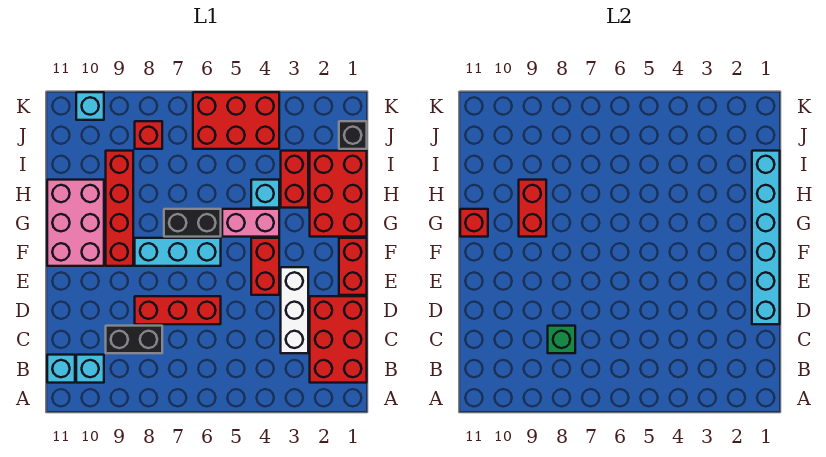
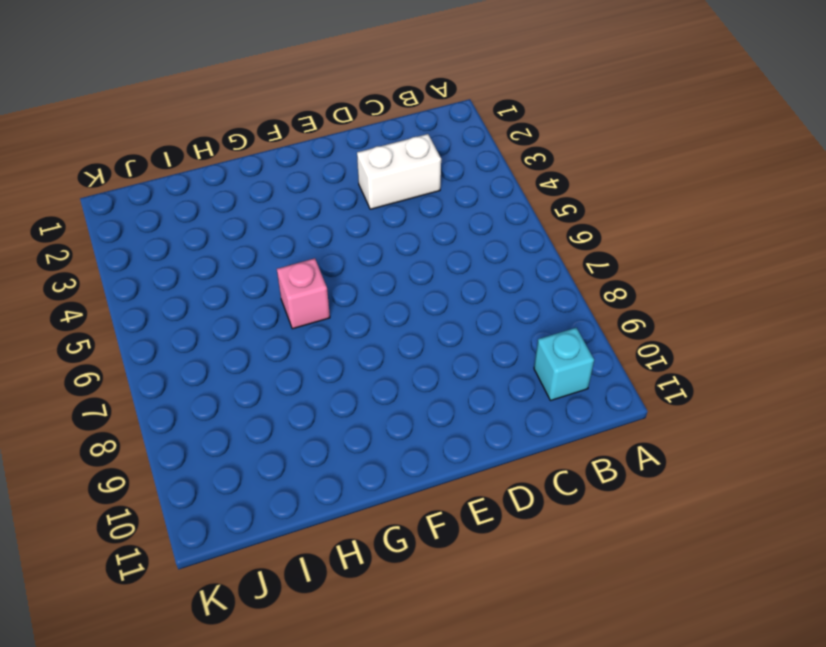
white brick C3:D3 level 1 -> white brick C3:E3 level 1
pink brick G6 level 1 -> black brick G6:G7 level 1
none -> red brick B1:D2 level 1
none -> cyan brick B11 level 1
none -> black brick C8:C9 level 1

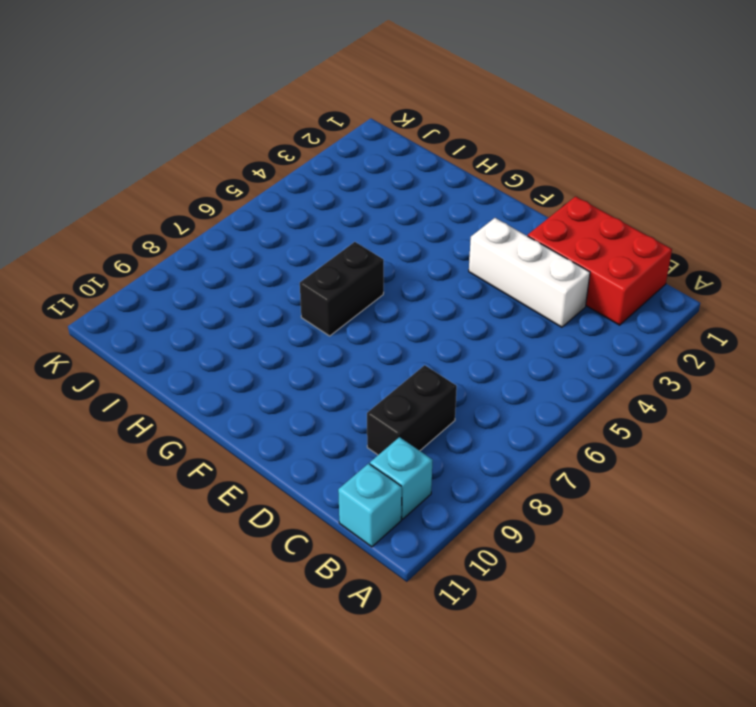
none -> red brick D6:D8 level 1
none -> red brick E1:F1 level 1
none -> red brick E4:F4 level 1

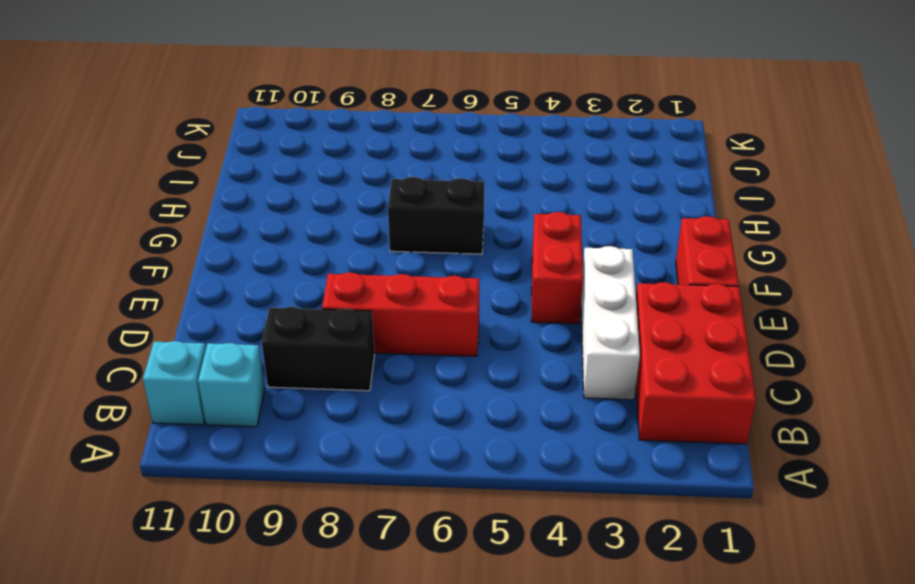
none -> cyan brick F6:F8 level 1
none -> red brick F9:I9 level 1
none -> pink brick F10:H11 level 1

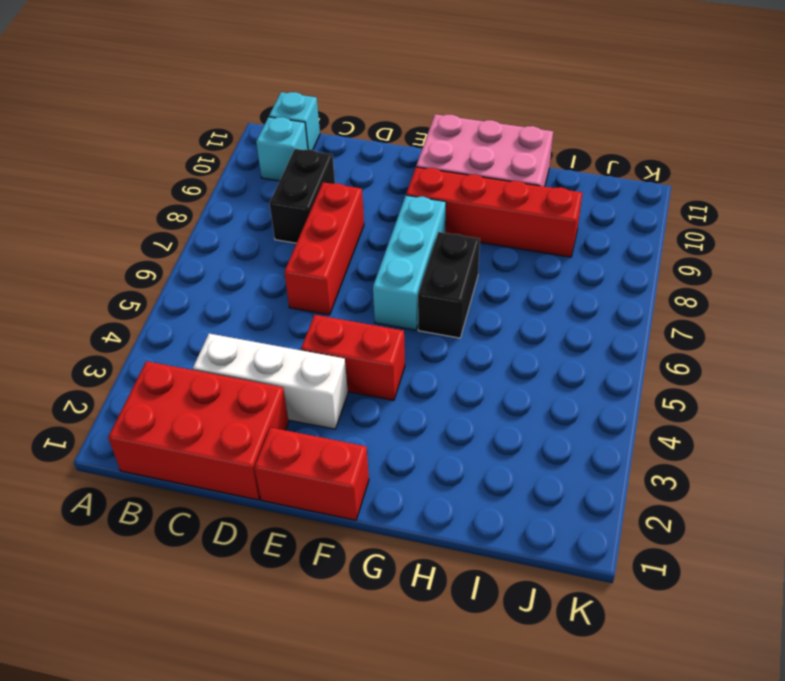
none -> red brick G1:I2 level 1
none -> pink brick G4:G5 level 1
none -> red brick H3:I3 level 1

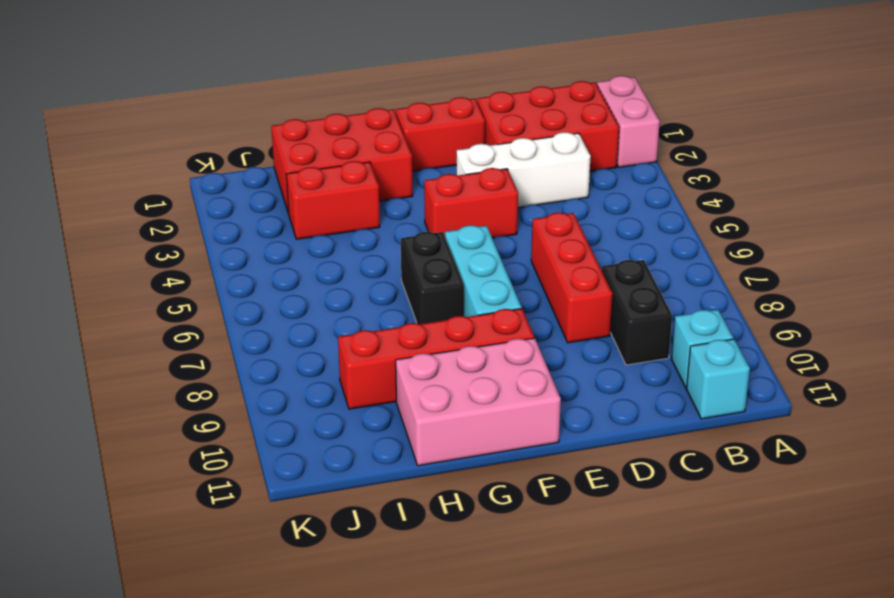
pink brick A1:A2 level 1 -> pink brick G4:G5 level 1
none -> cyan brick H4 level 1
none -> black brick J1 level 1
none -> red brick J4:K6 level 1

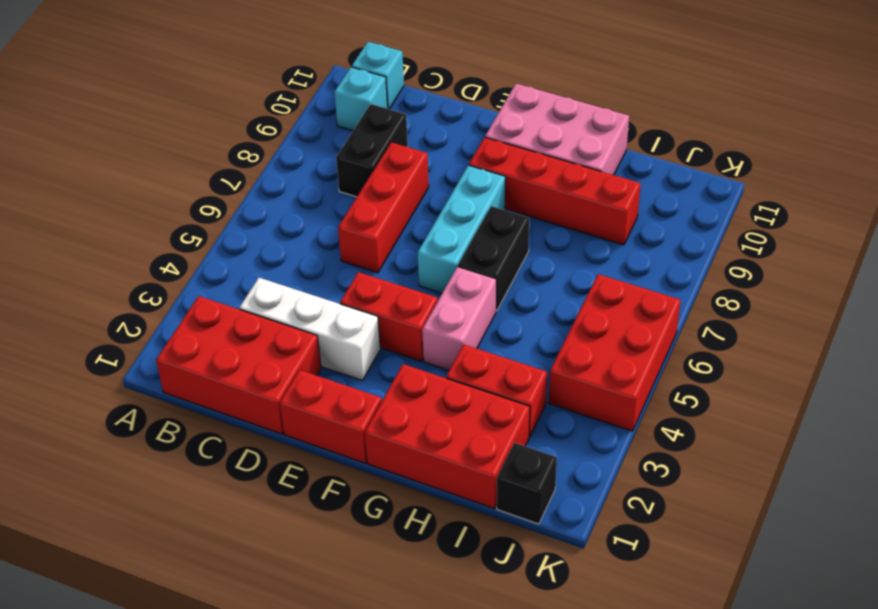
none -> cyan brick H4 level 1
none -> red brick J8 level 1
none -> cyan brick K10 level 1

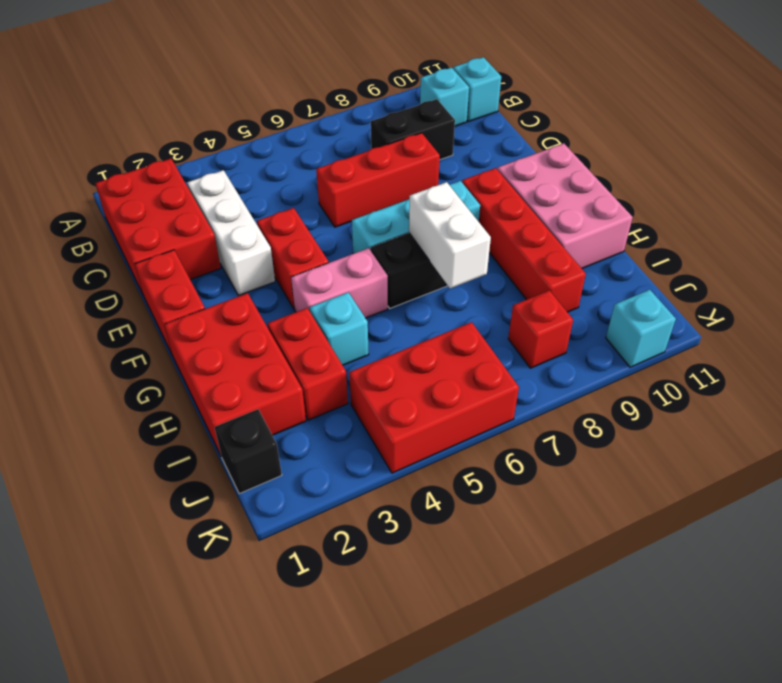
white brick G7:H7 level 2 -> none
none -> green brick C8 level 2
none -> cyan brick D1:I1 level 2
none -> red brick G9:H9 level 2

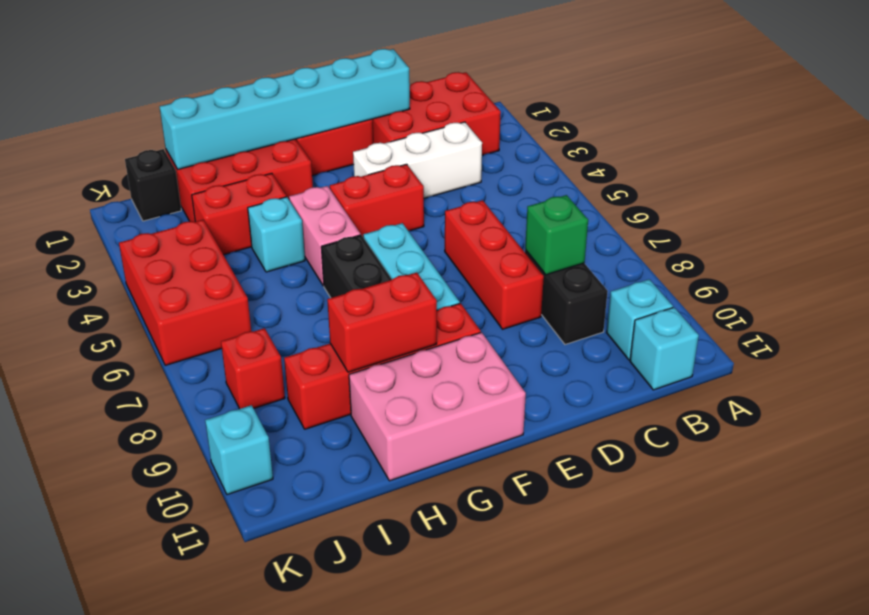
none -> red brick G11 level 2

